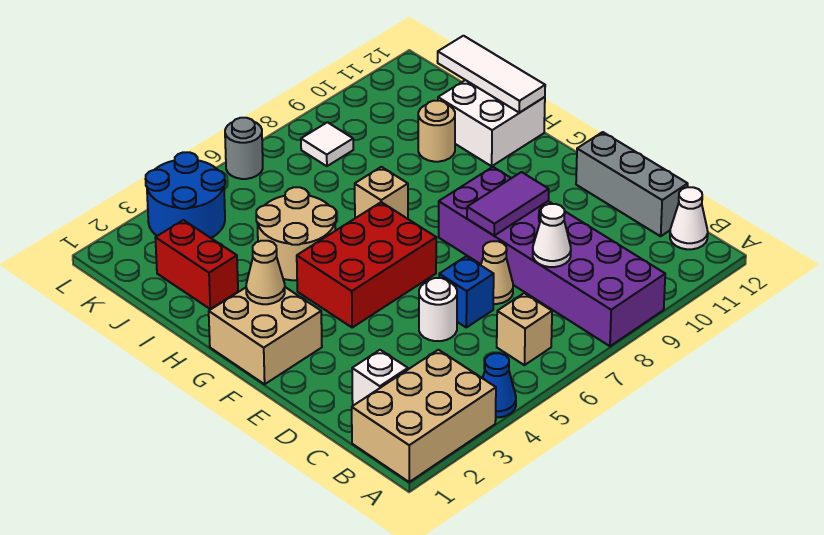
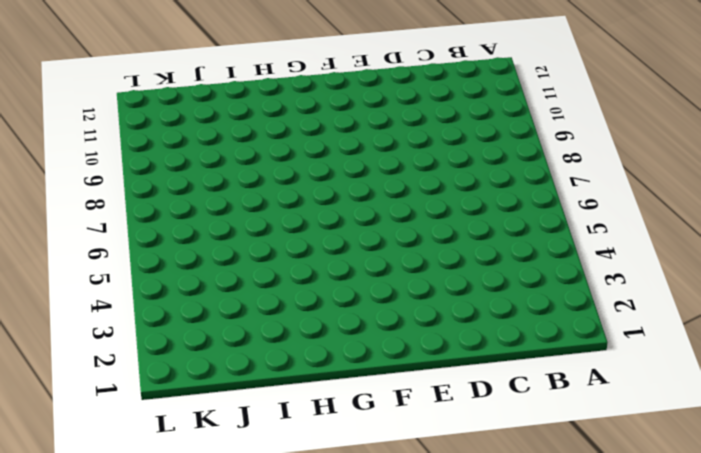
none -> tan brick A1:B3 level 1
none -> blue cone A4 level 1
none -> purple brick A8:F9 level 1

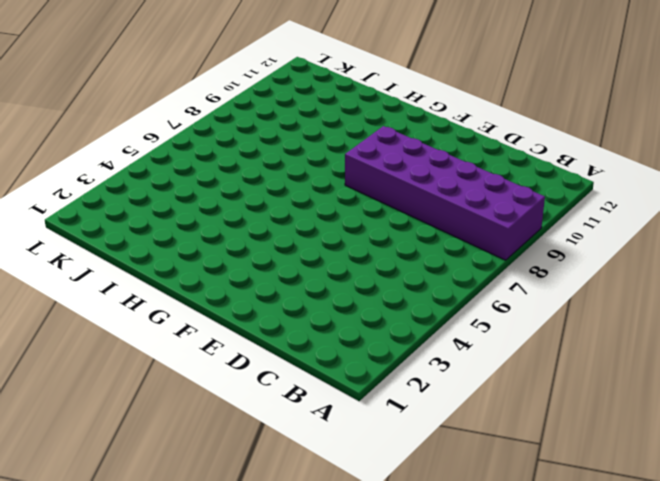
none -> tan brick A1:B3 level 1
none -> blue cone A4 level 1
none -> tan brick B6 level 1

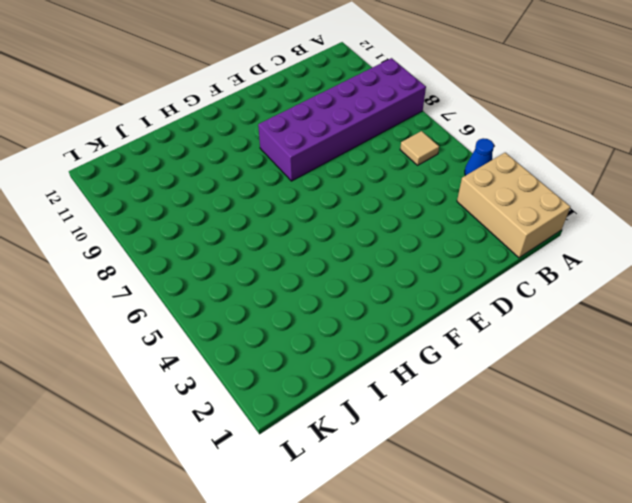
tan tile B6 level 1 -> tan brick B6 level 1
none -> white cone B12 level 1
none -> white brick C2 level 1
none -> grey brick C12:E12 level 1

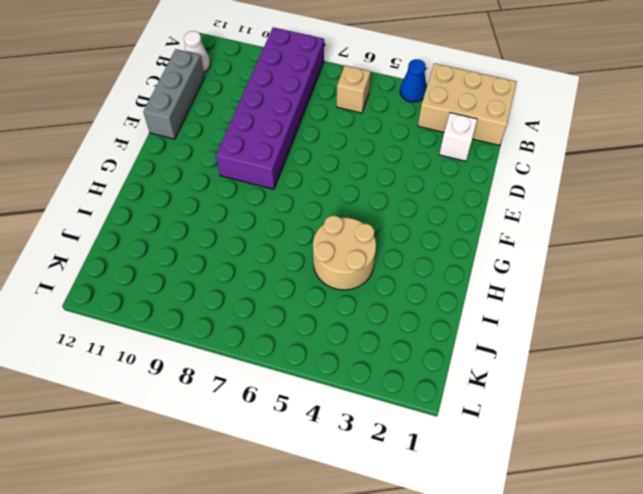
none -> white round brick D5 level 1
none -> blue brick D6 level 1
none -> tan cone D7 level 1

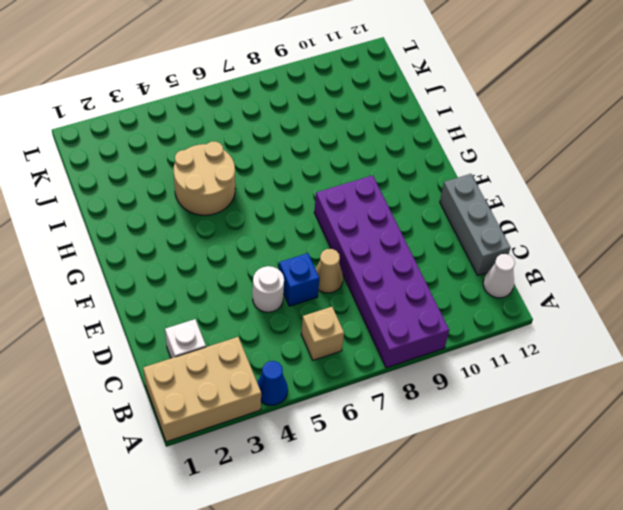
none -> tan brick F1:G2 level 1
none -> red brick F4:G6 level 1
none -> tan brick H7 level 1

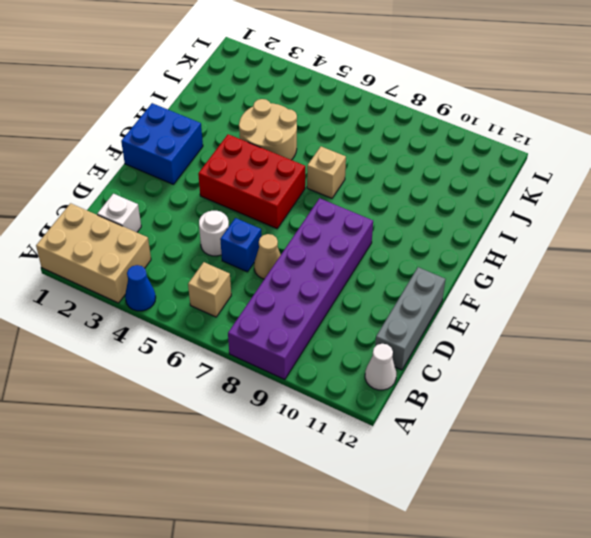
blue brick F1:G2 level 1 -> tan brick F1:G2 level 1
none -> white brick H11:I12 level 1
none -> red brick I2:J2 level 1
none -> tan round brick I10 level 1

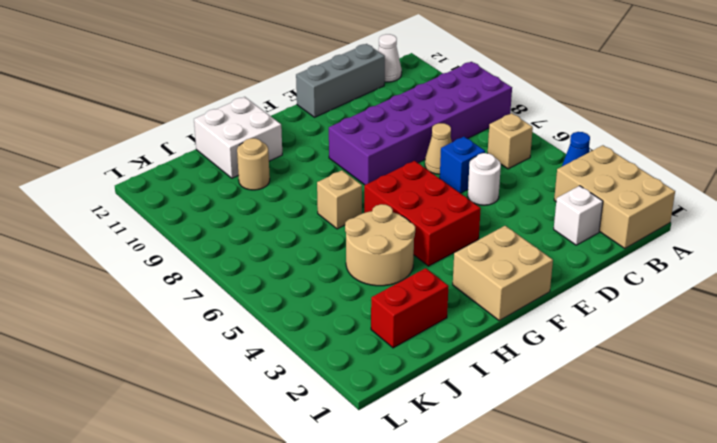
none -> blue round brick K3:L4 level 1
none -> white tile K8 level 1
none -> grey round brick L6 level 1

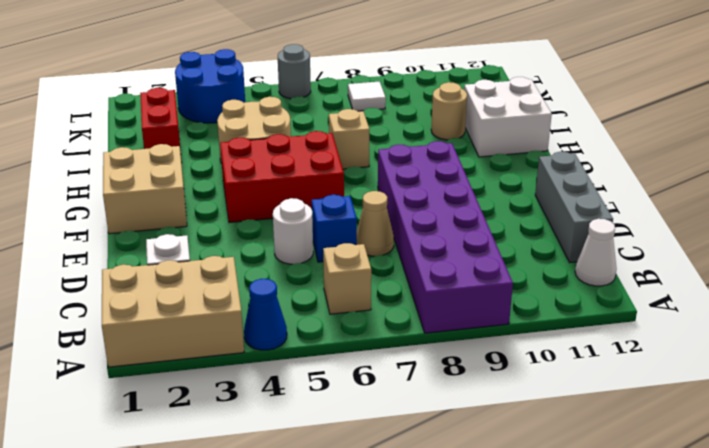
none -> white cone C8 level 2
none -> purple tile E8:E9 level 2
none -> tan cone G2 level 2

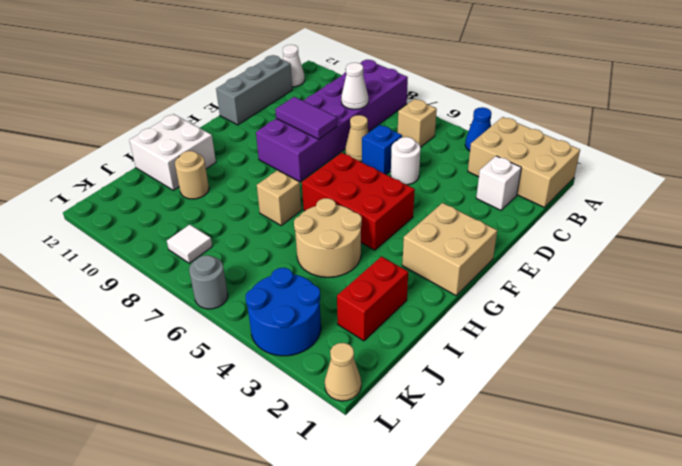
tan cone L1 level 1 -> tan cone G2 level 2
none -> white tile H12:J12 level 2

